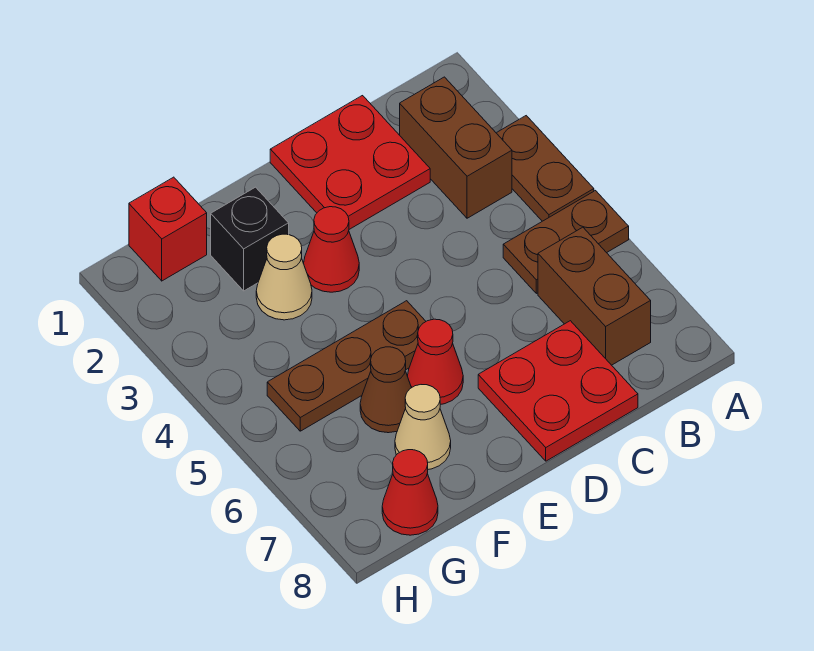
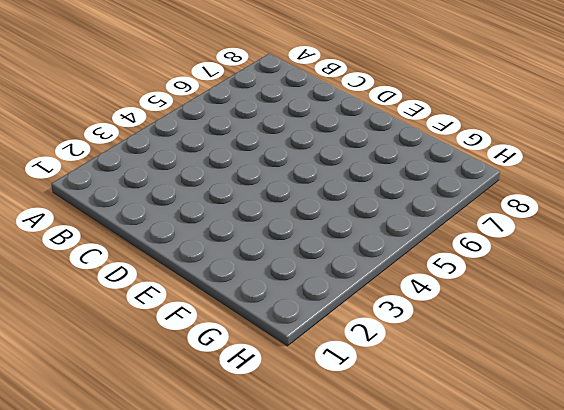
none -> brown plate A3:A4 level 1
none -> brown plate A5:B5 level 1
none -> brown brick B2:B3 level 1

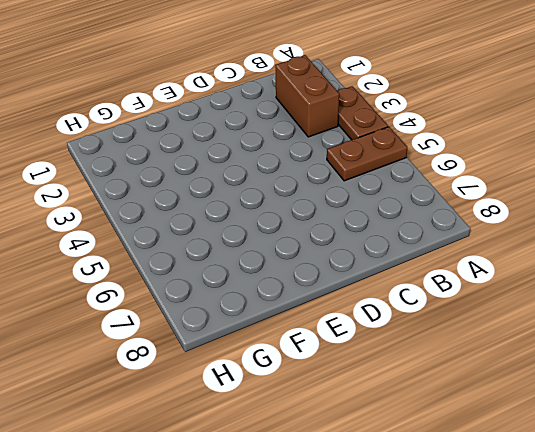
none -> brown brick B6:B7 level 1
none -> red plate C1:D2 level 1
none -> red plate C7:D8 level 1

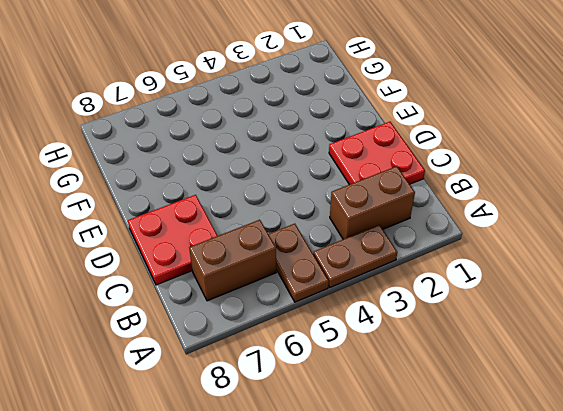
none -> red cone E3 level 1
none -> brown plate E5:G5 level 1
none -> red cone E6 level 1

